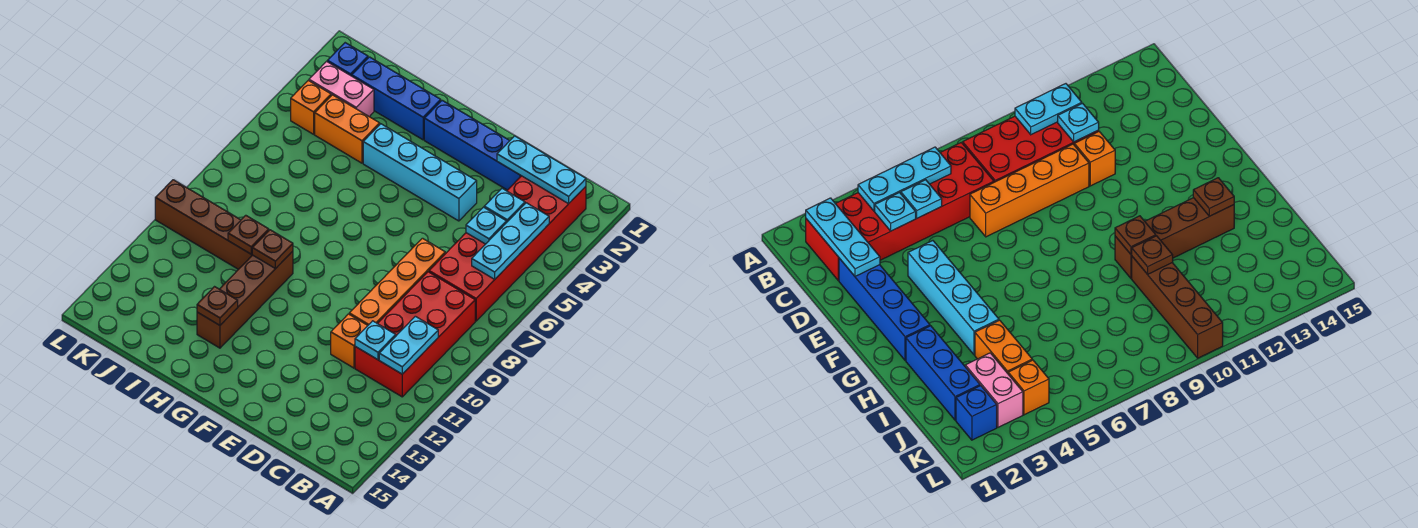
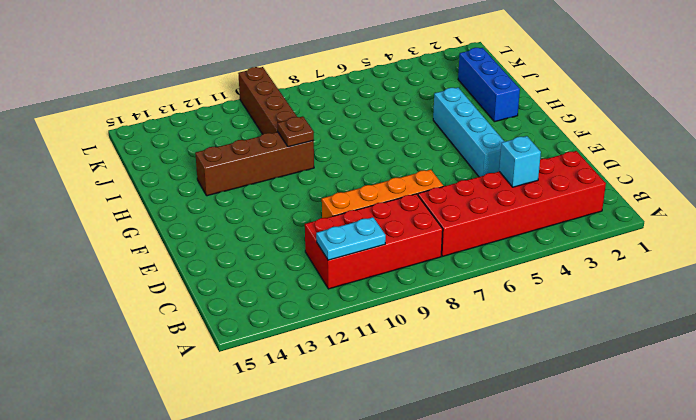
cyan brick C4 level 2 -> cyan plate C4 level 2
none -> blue brick D2:G2 level 1
none -> orange brick D11 level 1
none -> orange brick I4:J4 level 1

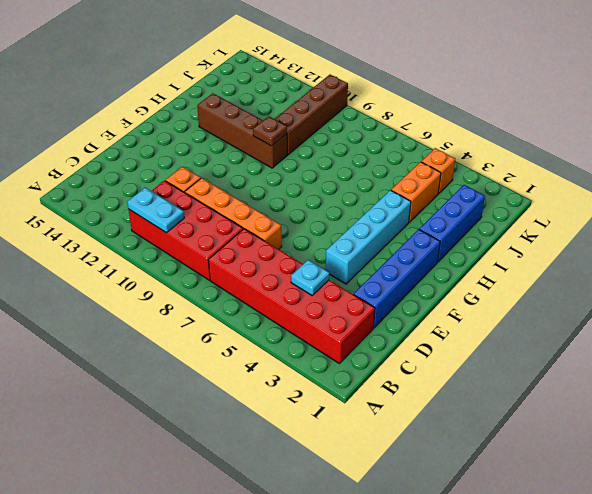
none -> pink brick J3:K3 level 1
none -> blue brick K2 level 1
none -> cyan plate B2:D2 level 2

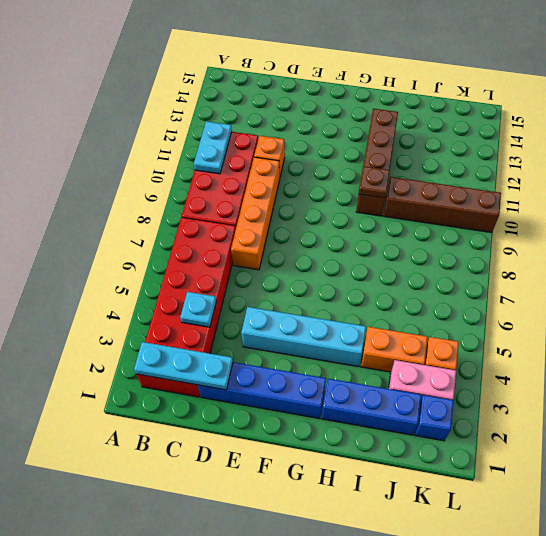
none -> cyan plate B4:B6 level 2
none -> cyan plate C5 level 2
none -> cyan plate C11 level 2

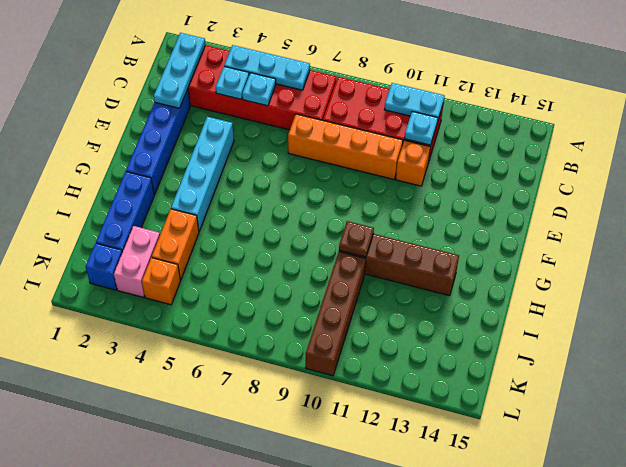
none -> brown plate H13 level 2
none -> brown plate I10 level 2

